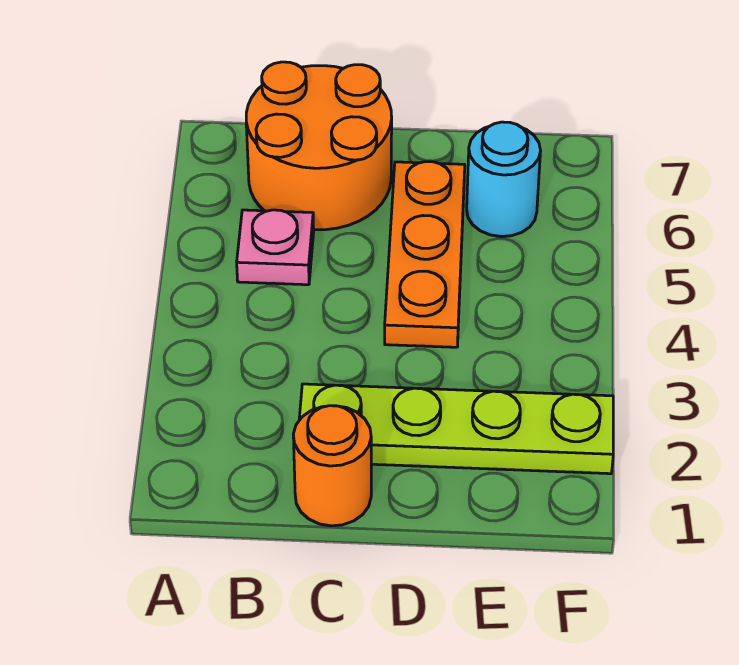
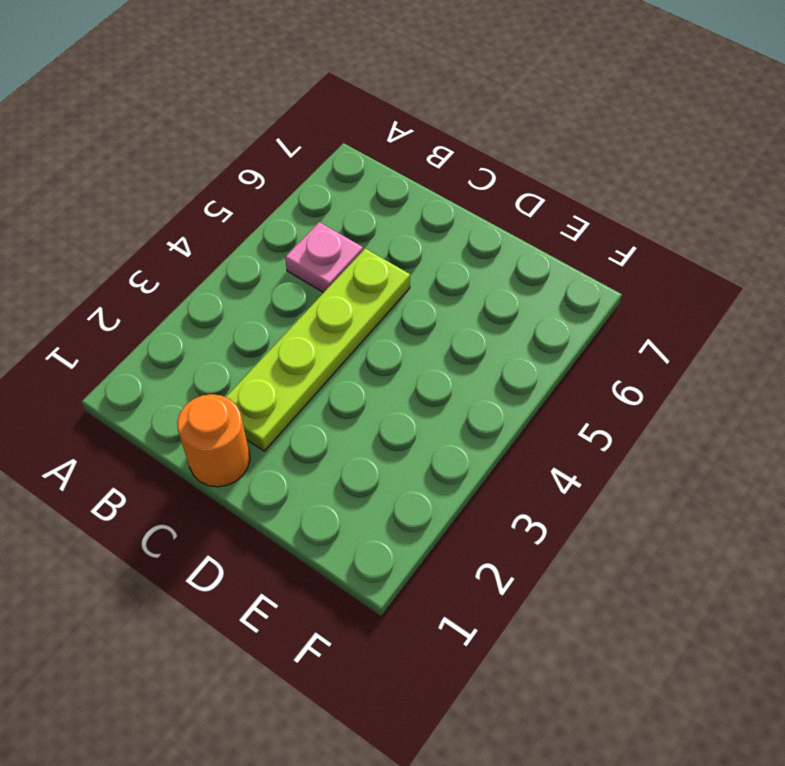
lime plate C2:C5 level 1 -> lime plate C2:F2 level 1
none -> orange round brick B6:C7 level 1
none -> orange plate D4:D6 level 1

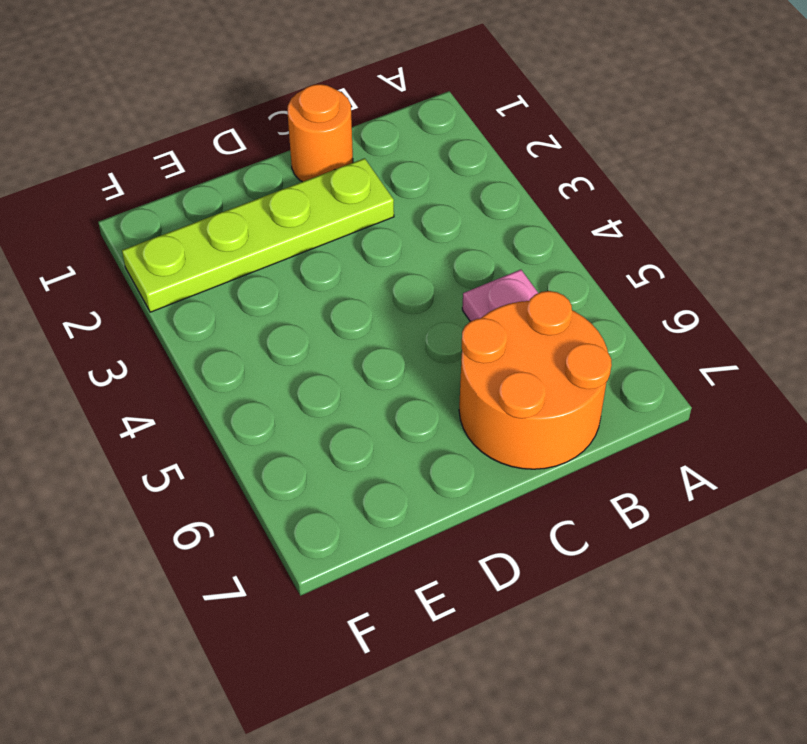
none -> orange plate D4:D6 level 1
none -> cyan round brick E6 level 1

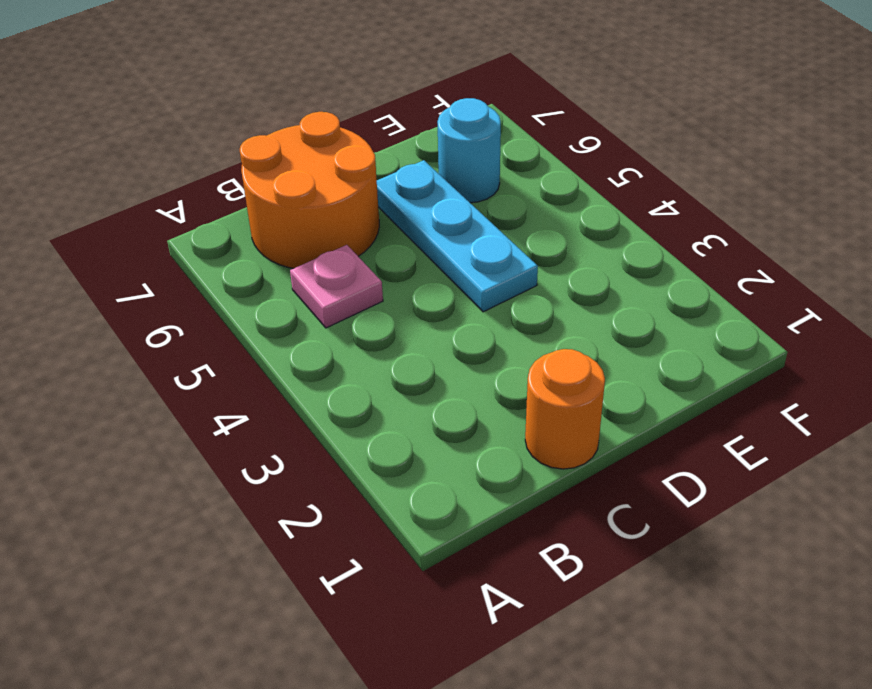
cyan plate D4:D6 level 1 -> orange plate D4:D6 level 1
none -> lime plate C2:F2 level 1

